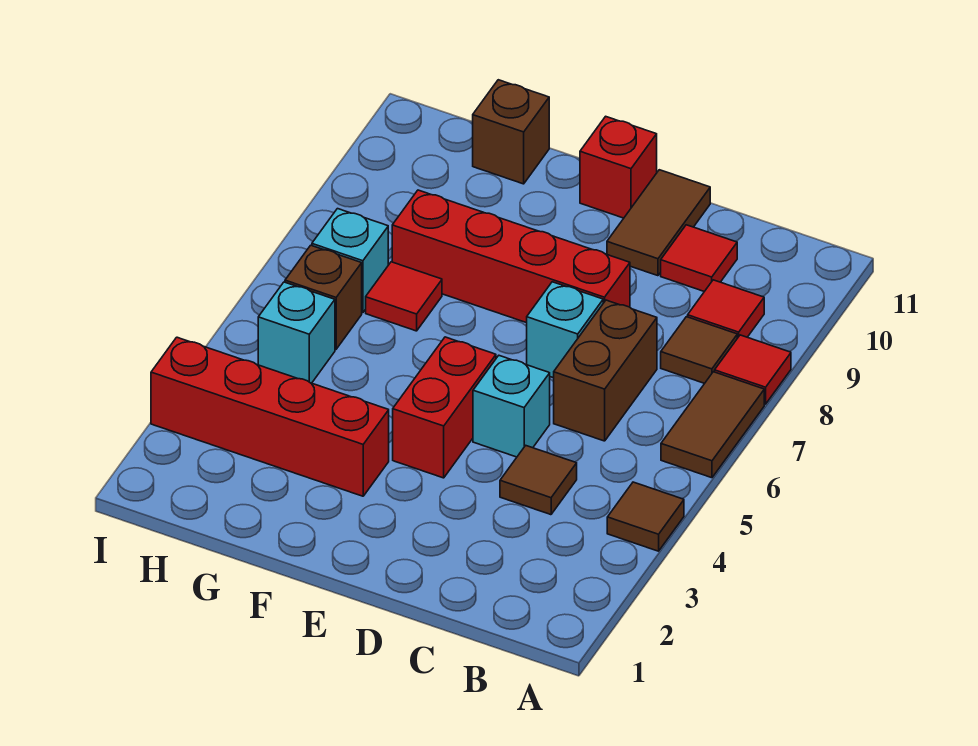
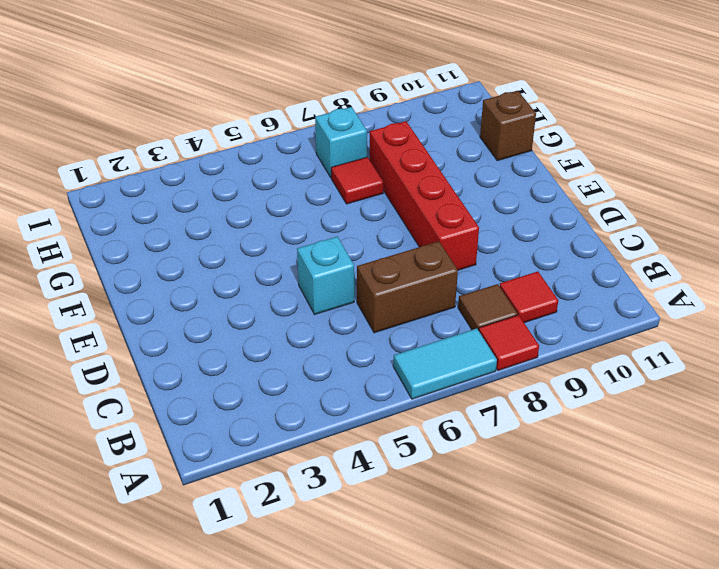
cyan tile A6:A7 level 1 -> brown tile A6:A7 level 1
none -> brown tile A4 level 1
none -> brown tile C4 level 1
none -> red tile C10 level 1

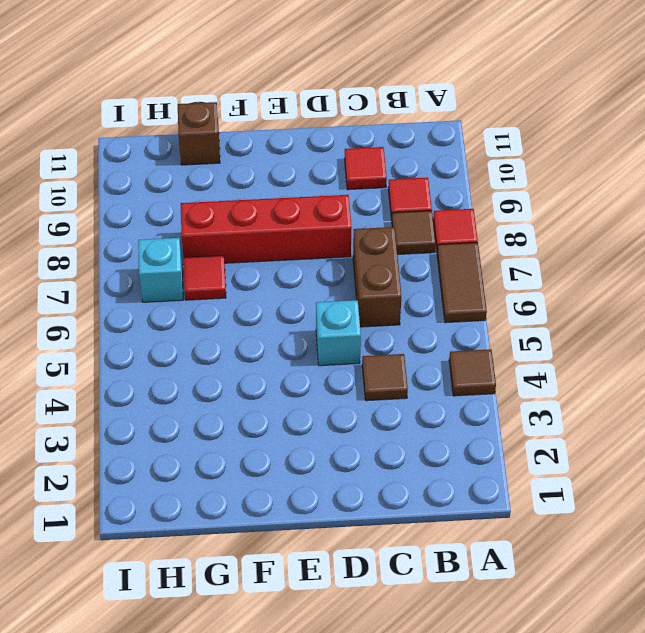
none -> cyan brick D7 level 1
none -> brown tile D10:D11 level 1
none -> red brick E4:E5 level 1

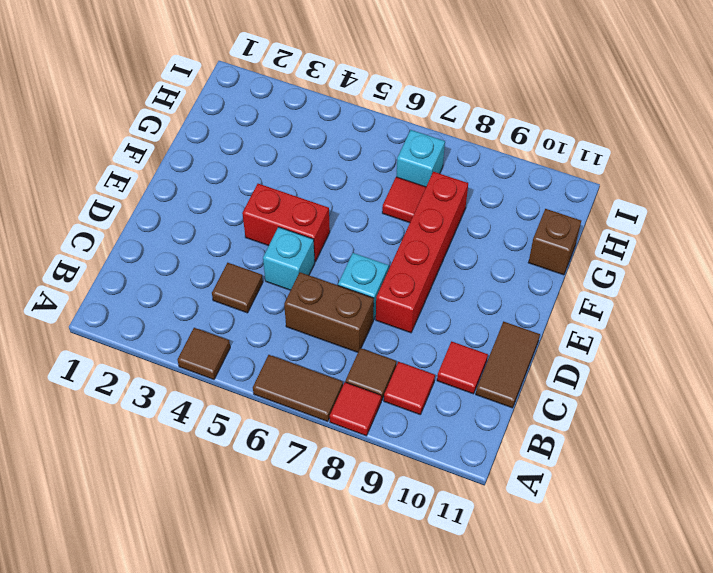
brown tile C11:D11 level 1 -> brown tile D10:D11 level 1
none -> red brick E11 level 1
none -> red brick F3:I3 level 1
none -> cyan brick H5 level 1

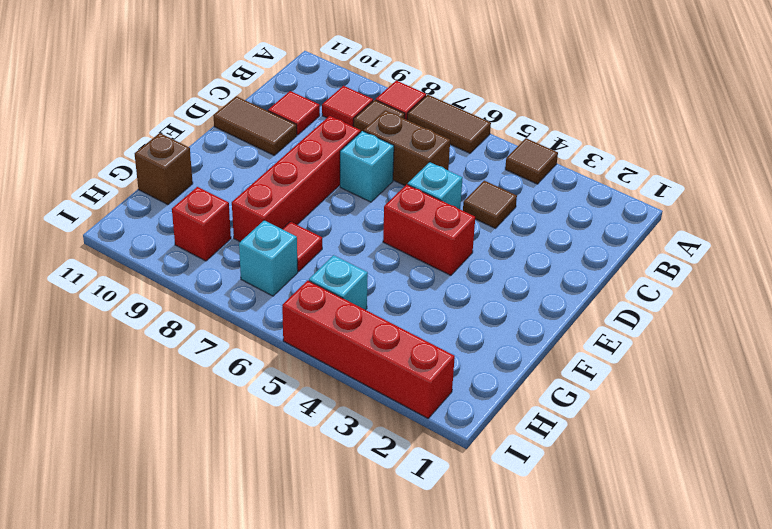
red brick H9 level 1 -> red brick E11 level 1
red brick I2:I5 level 1 -> red brick F3:I3 level 1
none -> brown brick H6 level 1

